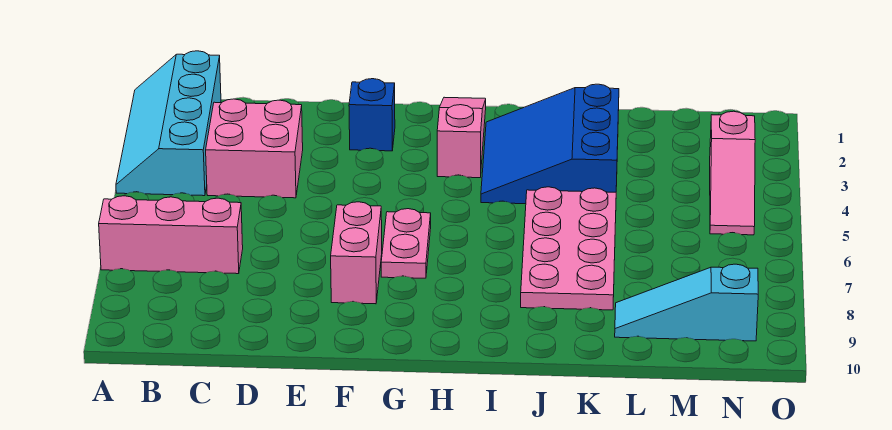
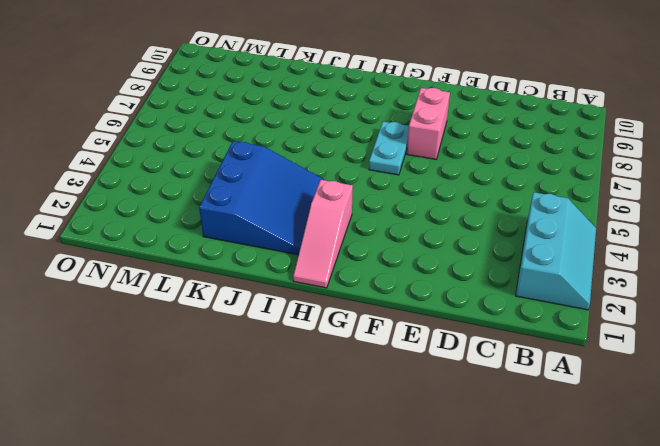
cyan slope A2:B4 level 1 top B -> cyan slope A1:B4 level 1 top B
cyan plate G6:G7 level 1 -> pink plate G6:G7 level 1
none -> pink brick A7:C7 level 1
none -> pink brick C3:D4 level 1

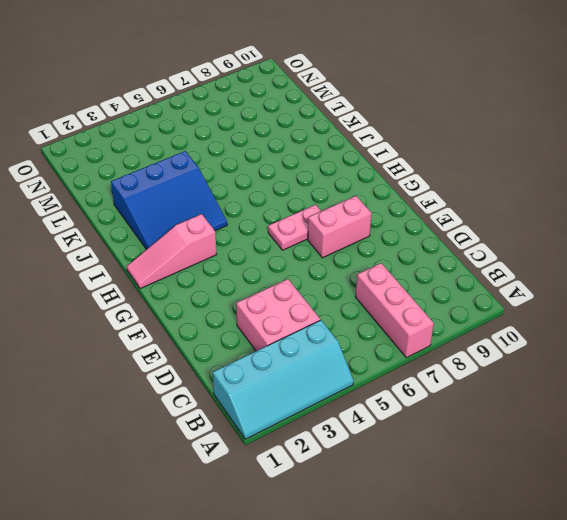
none -> blue brick F2 level 1
none -> pink plate J5:K8 level 1

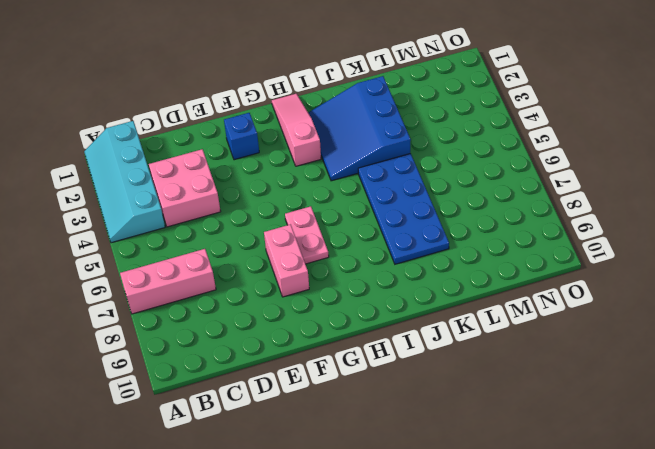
blue plate J5:K8 level 1 -> pink plate J5:K8 level 1
none -> cyan slope L9:N9 level 1 top N
none -> pink slope N3:N5 level 1 top 3

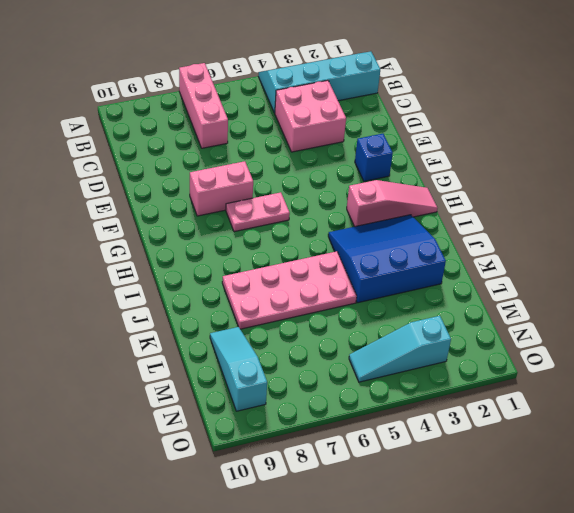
cyan slope N3:N5 level 1 top 3 -> pink slope N3:N5 level 1 top 3

